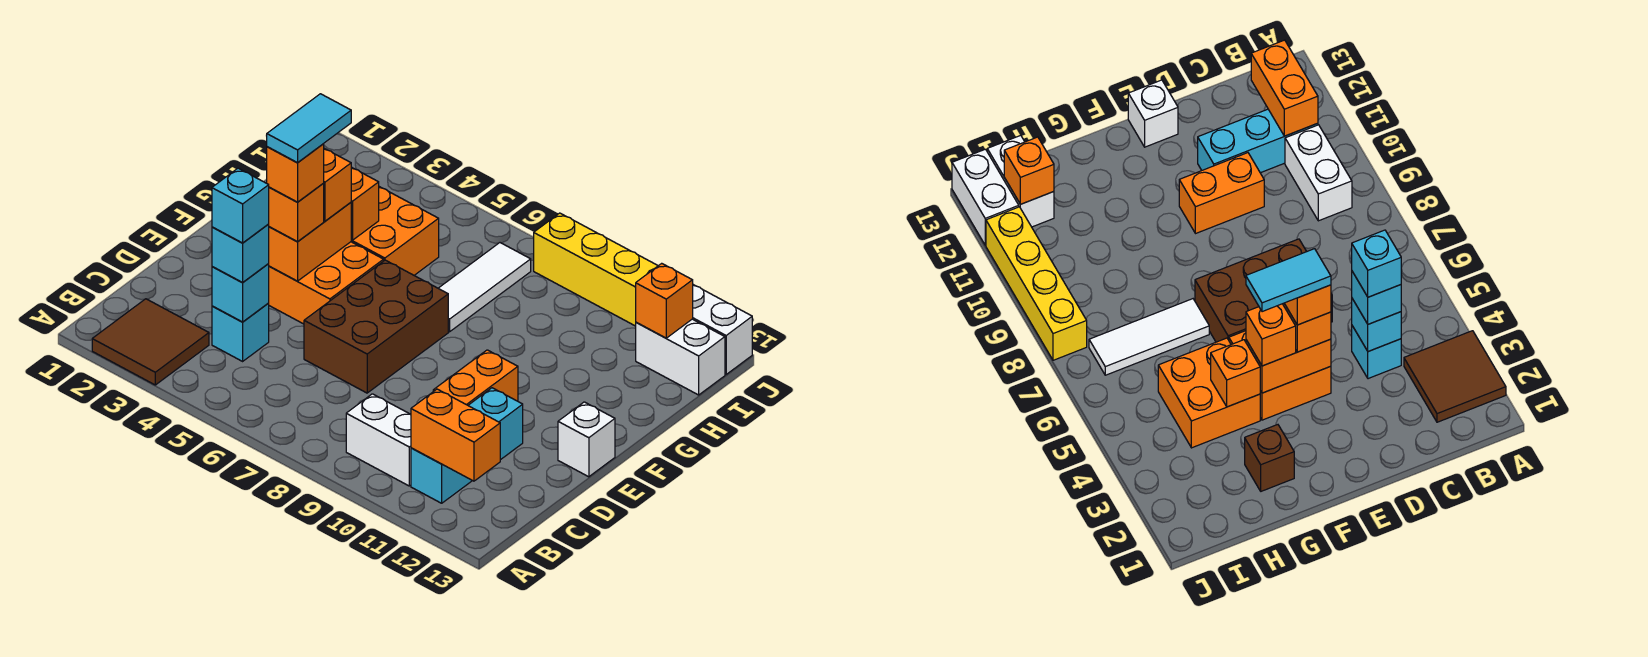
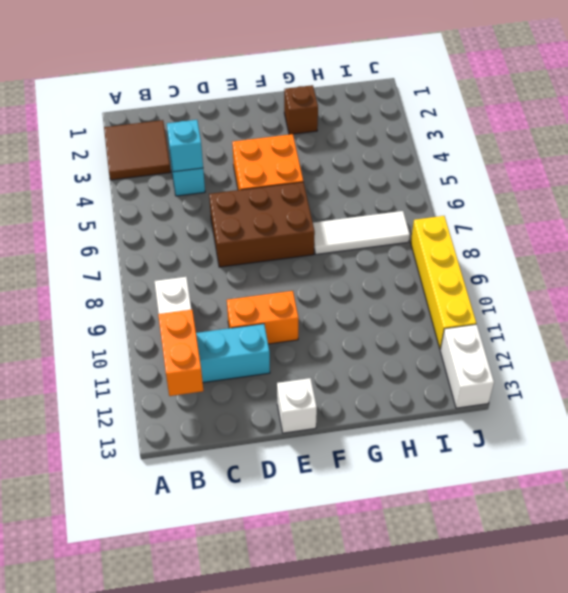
none -> orange brick G4:H5 level 1
none -> white brick I12:I13 level 1
none -> orange brick E4:F4 level 2

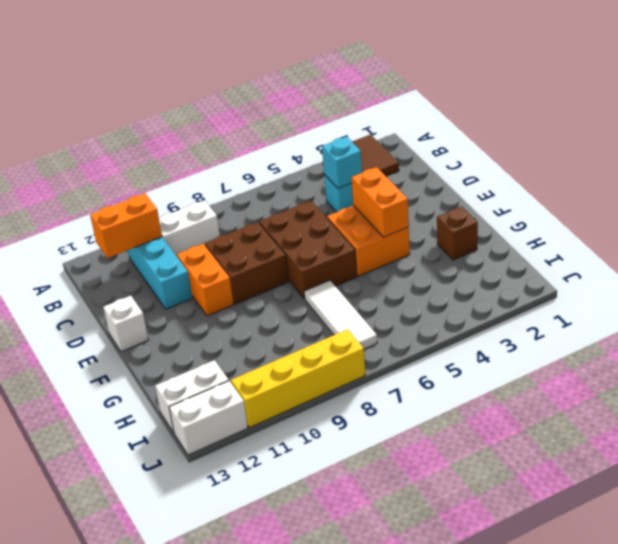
brown brick D8:E9 level 1 -> none
none -> orange brick G4:H5 level 1
none -> orange brick G4 level 2
none -> orange brick I12 level 2

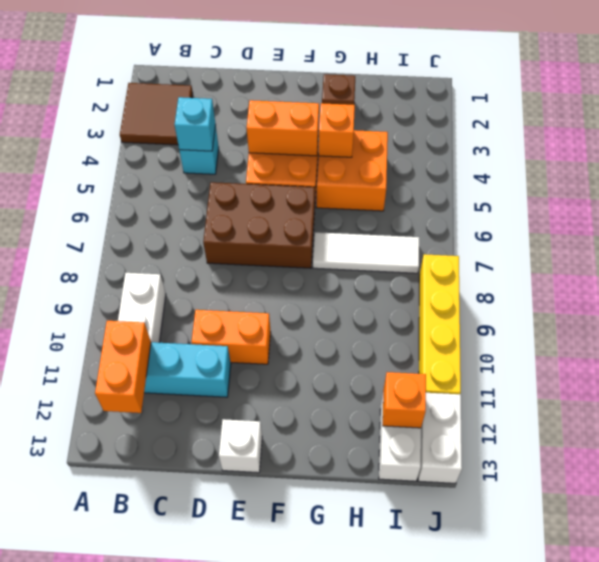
none -> cyan brick C4 level 3
none -> orange brick E4 level 3
none -> orange brick F4 level 3

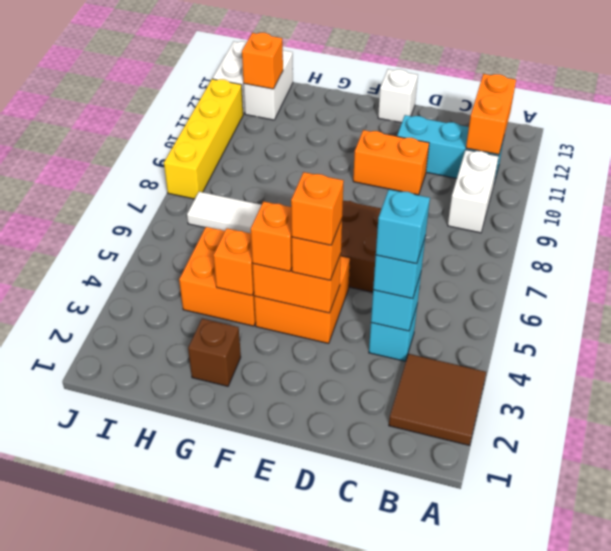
none -> cyan tile E4:F4 level 5

